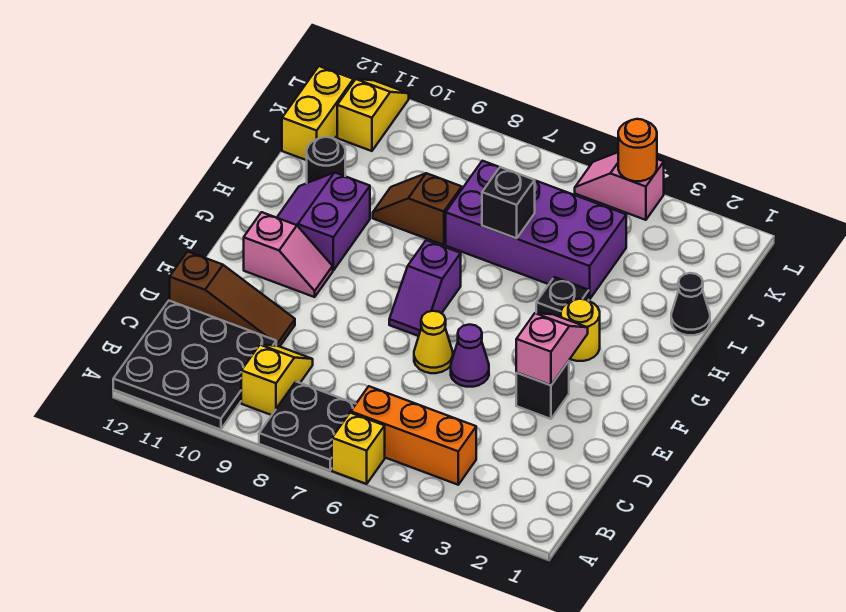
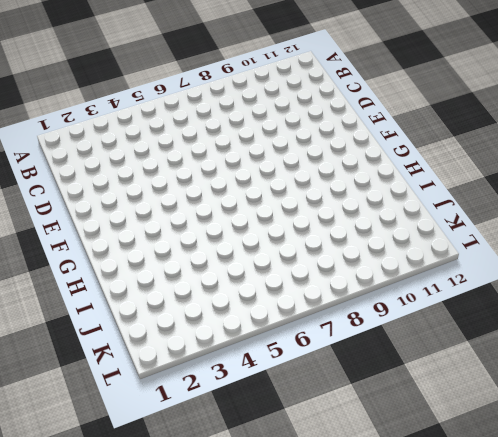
none -> yellow brick A6 level 1
none -> black plate A7:B8 level 1
none -> black plate A10:C12 level 1

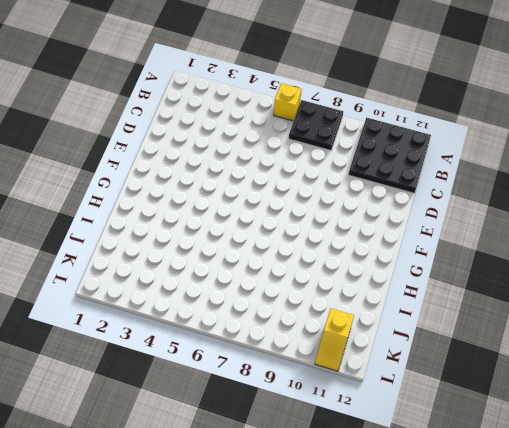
none -> orange brick B4:B6 level 1
none -> yellow slope B9:C9 level 1 top B
none -> brown slope D10:D12 level 1 top 12

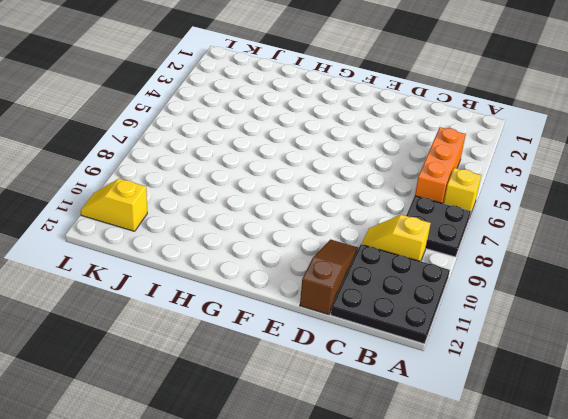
none -> black brick E3 level 1
none -> purple cone E5 level 1
none -> yellow cone E6 level 1

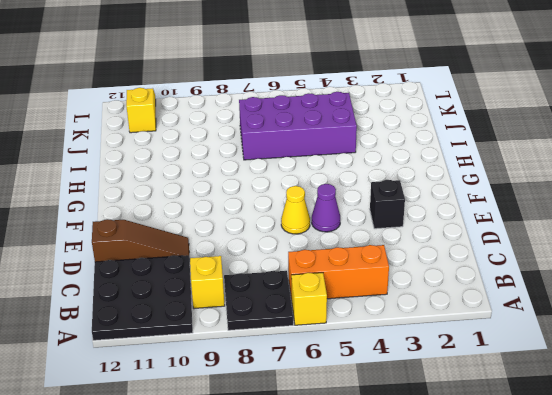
none -> purple slope F7:G7 level 1 top G
none -> pink slope F10:F11 level 1 top 11
none -> yellow round brick G3 level 1

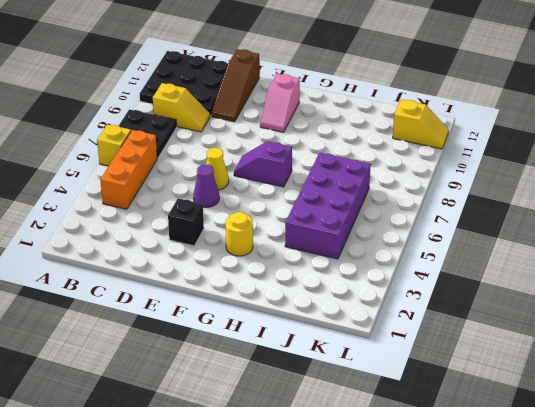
none -> purple slope G10:H11 level 1 top 10
none -> black plate H4 level 1
none -> black cone I1 level 1

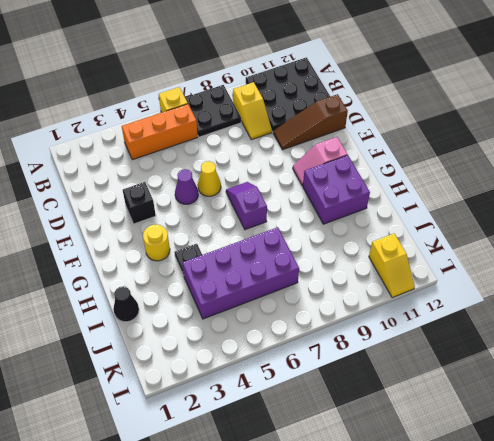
purple brick G10:H11 level 1 -> purple slope G10:H11 level 1 top 10
none -> brown slope I8:I9 level 1 top 8
none -> black round brick I11 level 1
none -> yellow brick J12:K12 level 1

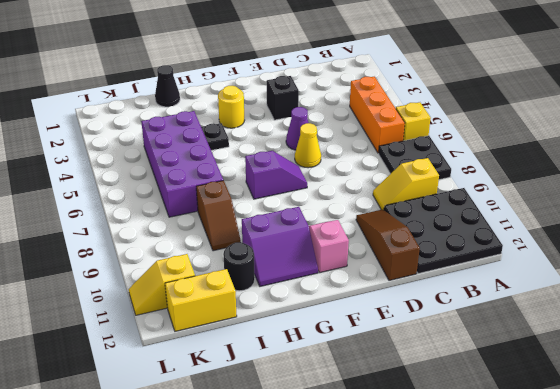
none -> pink slope L4:L5 level 1 top 4
none -> pink slope E3:F3 level 2 top E
none -> black brick I6 level 2

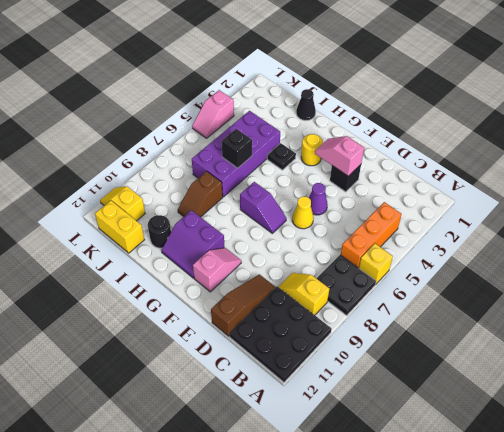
none -> orange round brick L4 level 2

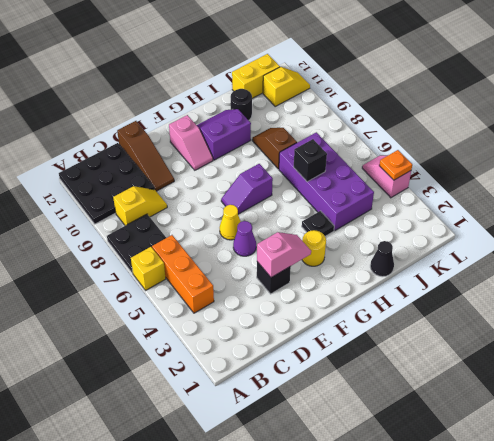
orange plate L4 level 2 -> orange round brick L4 level 2

